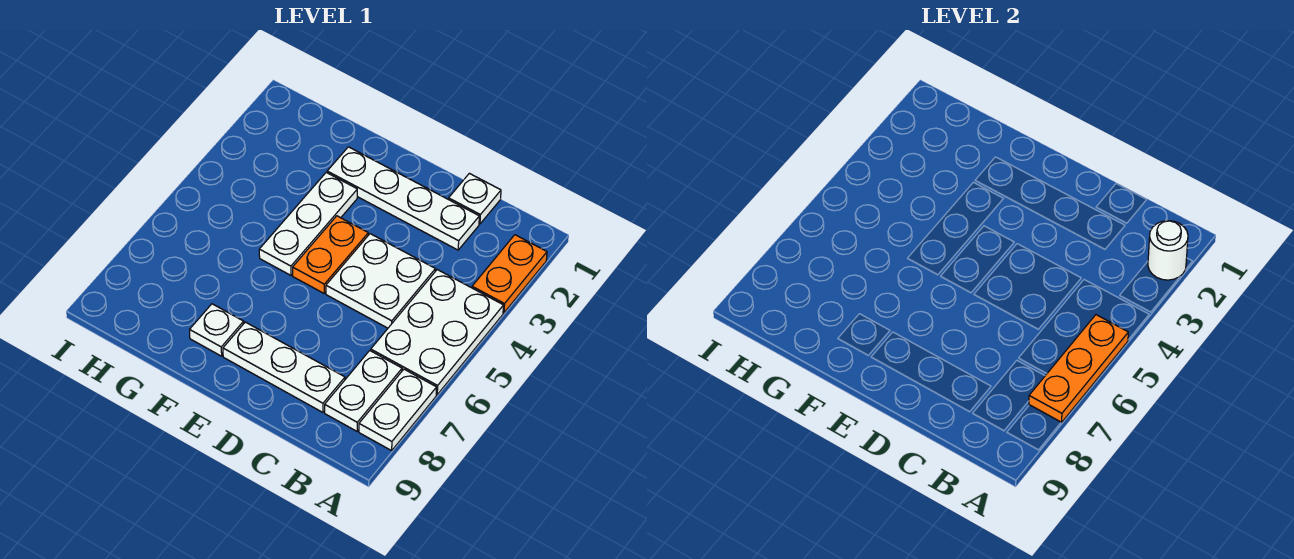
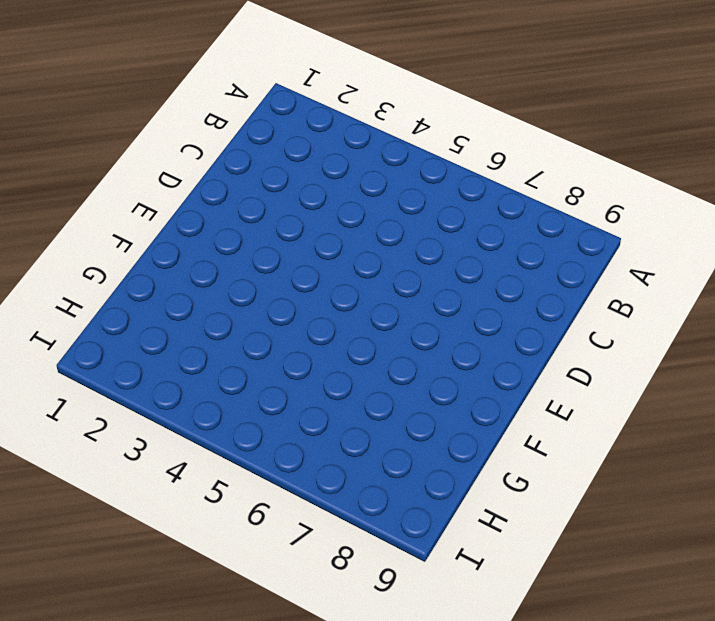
none -> orange plate A2:A3 level 1
none -> white plate A4:B6 level 1
none -> white plate A7:A8 level 1

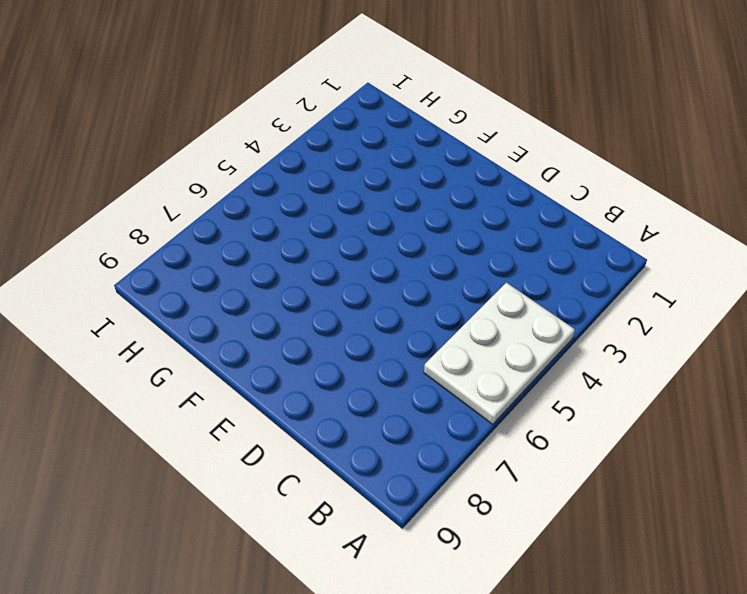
none -> orange plate A2:A3 level 1
none -> white plate A7:A8 level 1
none -> white plate B7:B8 level 1

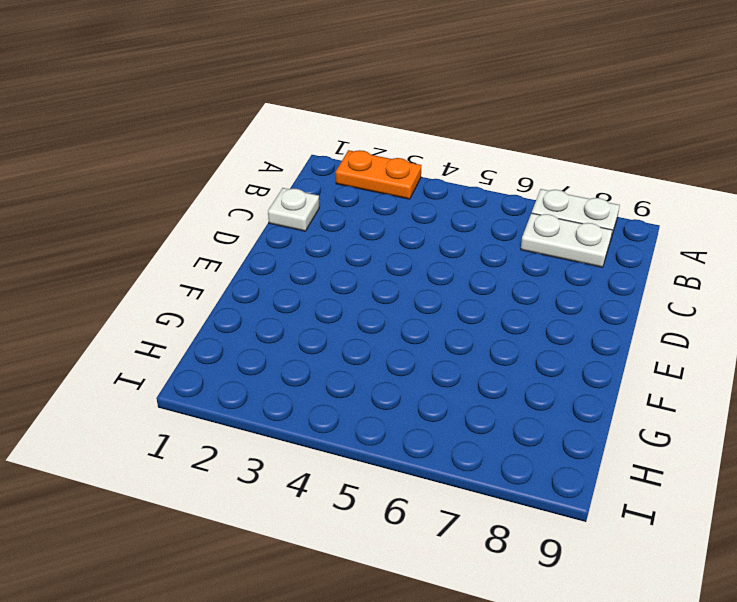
none -> white plate A4:B6 level 1
none -> white plate C2:F2 level 1
none -> white plate C4:D5 level 1

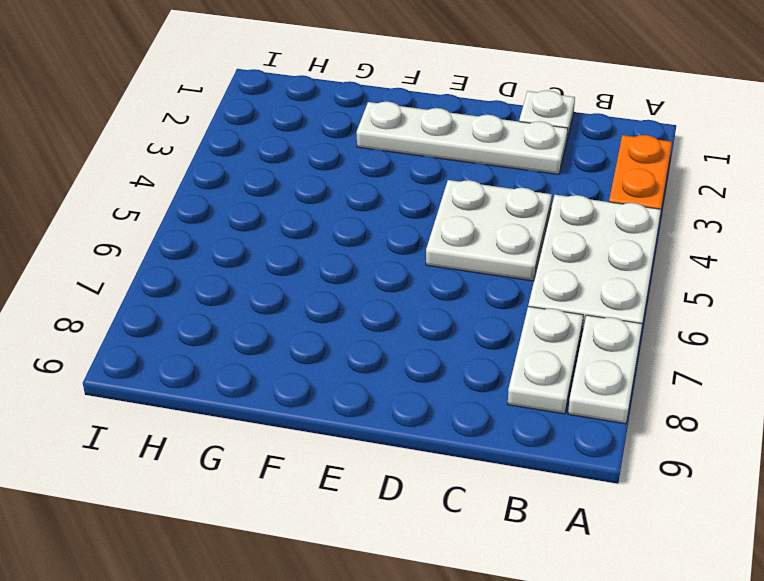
none -> white plate C8:E8 level 1
none -> orange plate E4:E5 level 1
none -> white plate F3:F5 level 1

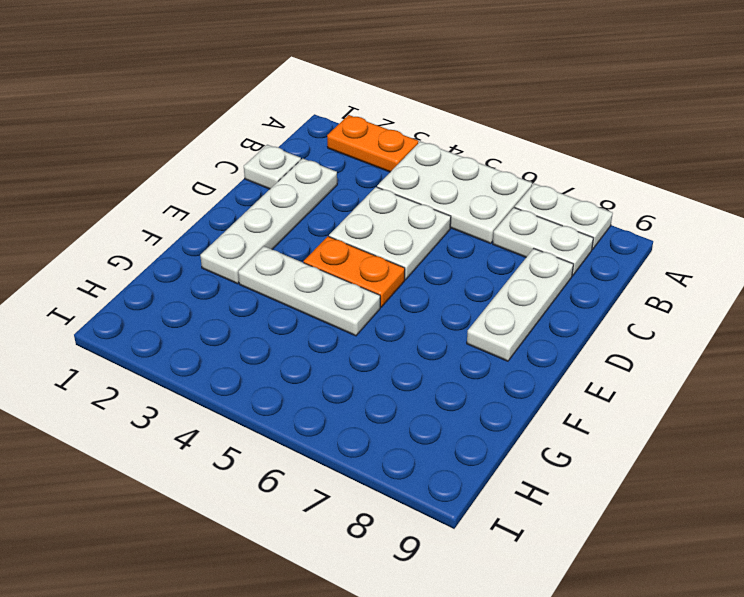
none -> white plate F8 level 1
none -> white round brick A2 level 2
none -> orange plate A5:A7 level 2

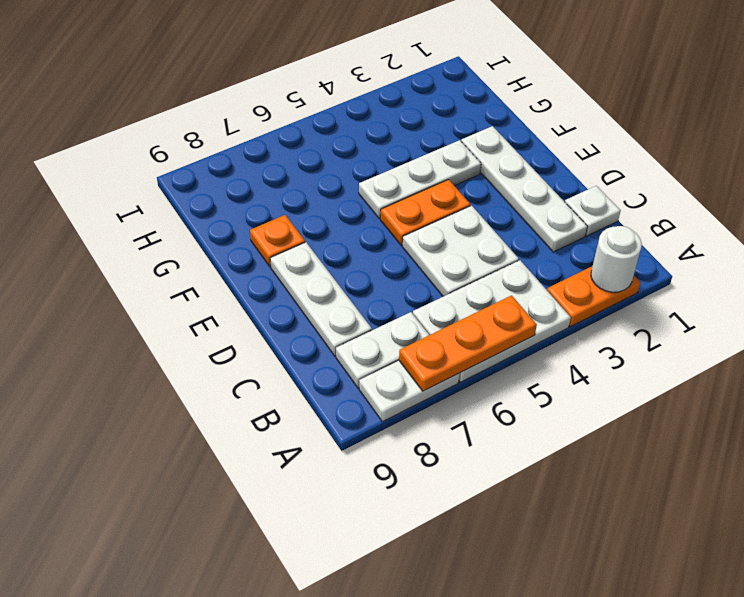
orange plate F8 level 1 -> white plate F8 level 1

